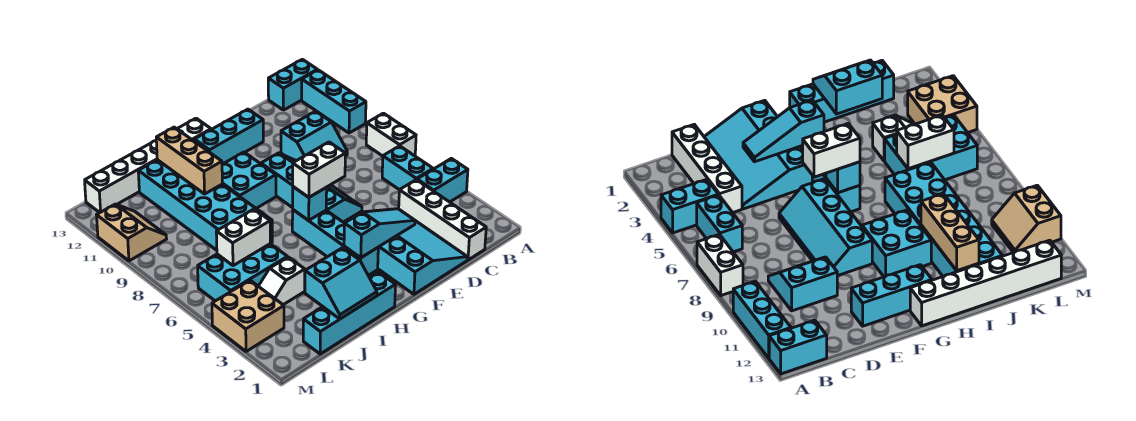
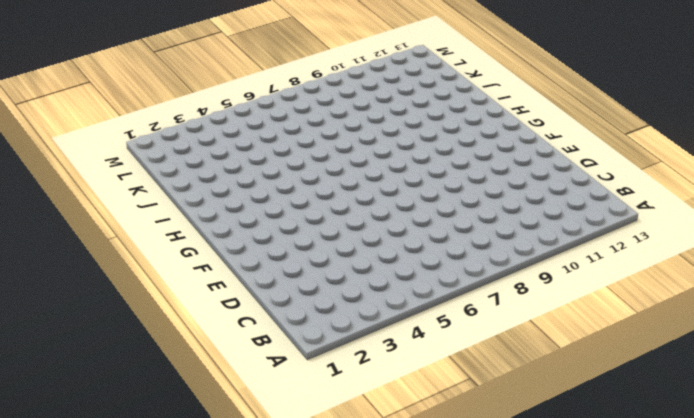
none -> cyan brick A4:B4 level 1
none -> white brick A7:A8 level 1
none -> cyan brick A10:A12 level 1

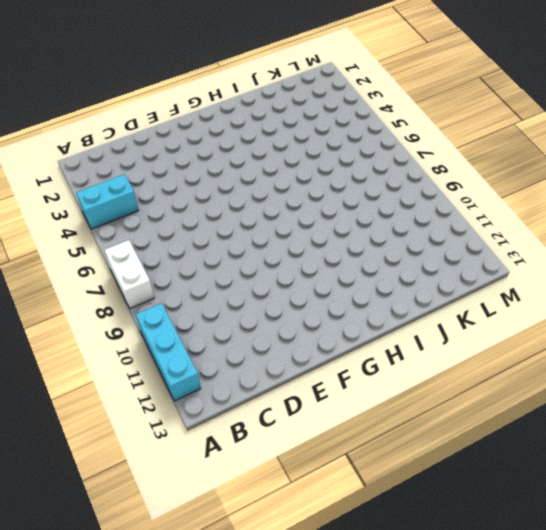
none -> cyan brick A13:B13 level 1
none -> cyan brick B5:B6 level 1
none -> white brick C1:C4 level 1

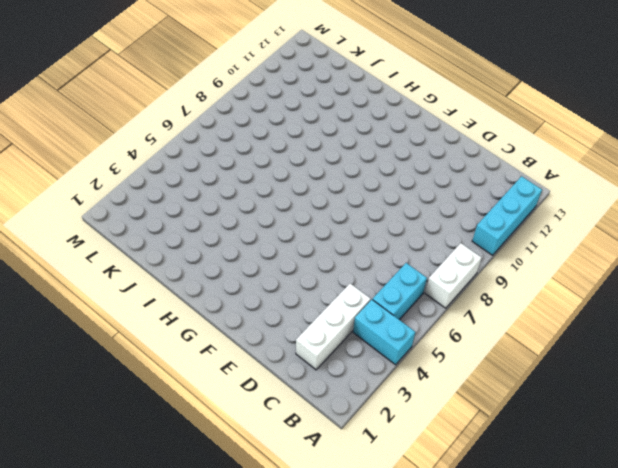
white brick C2:C4 level 1 -> white brick C1:C4 level 1
none -> cyan brick A13:B13 level 1
none -> cyan slope C9:D10 level 1 top 10
none -> cyan slope D1:F4 level 1 top F

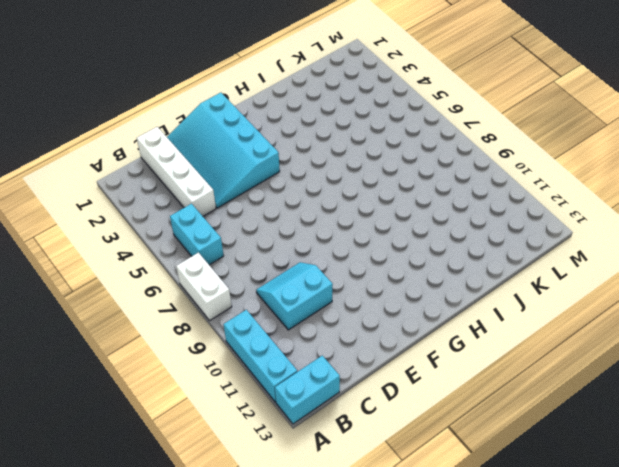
none -> cyan brick A4:B4 level 1
none -> cyan slope E6:F9 level 1 top F
none -> cyan brick E12:G12 level 1

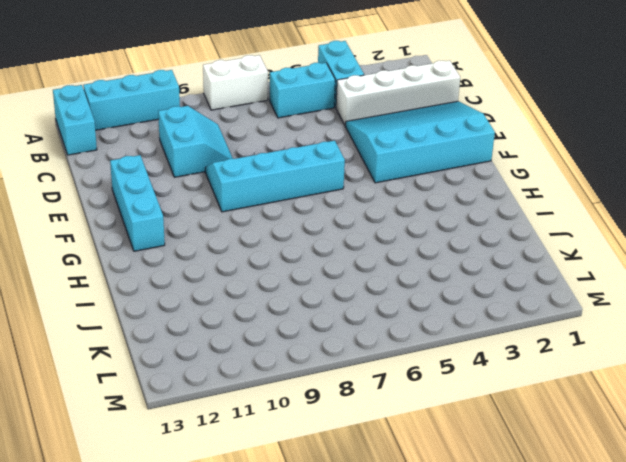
none -> cyan brick G3:G6 level 1
none -> cyan brick G9:H10 level 1
none -> white brick G13:L13 level 1

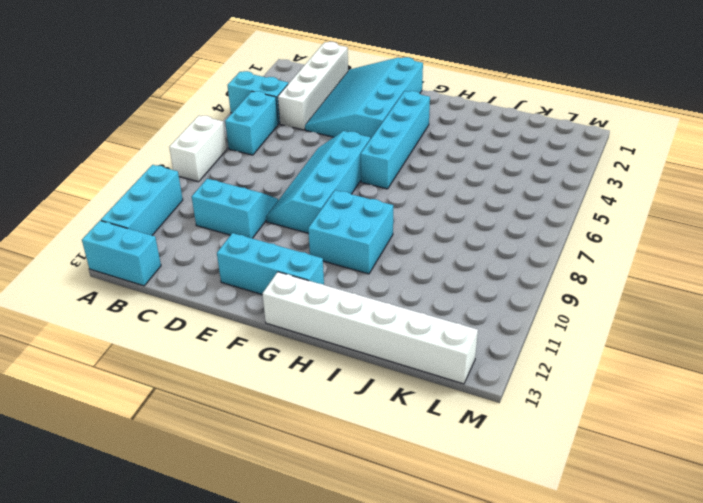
none -> cyan brick H1:K1 level 1
none -> cyan brick I7:J12 level 1
none -> white slope J4:K4 level 1 top J

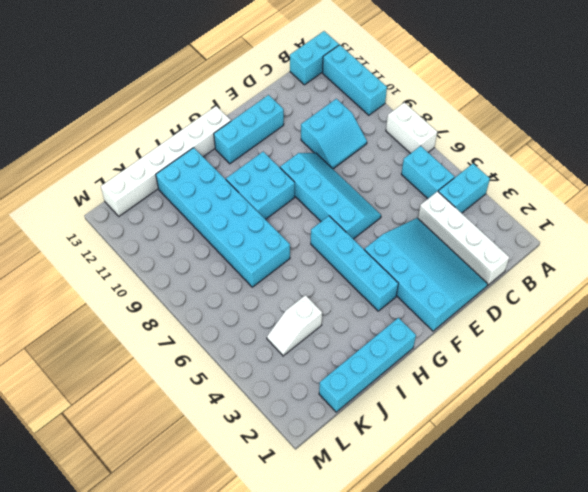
none -> cyan brick J5:L6 level 1
none -> tan brick L3:M4 level 1
none -> tan slope L10:M11 level 1 top M

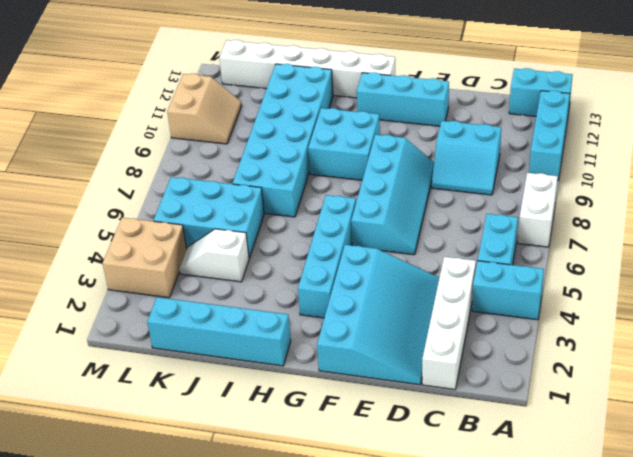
none -> cyan slope E3:G3 level 2 top G
none -> cyan brick G6 level 2
none -> cyan slope I1:J2 level 2 top 2

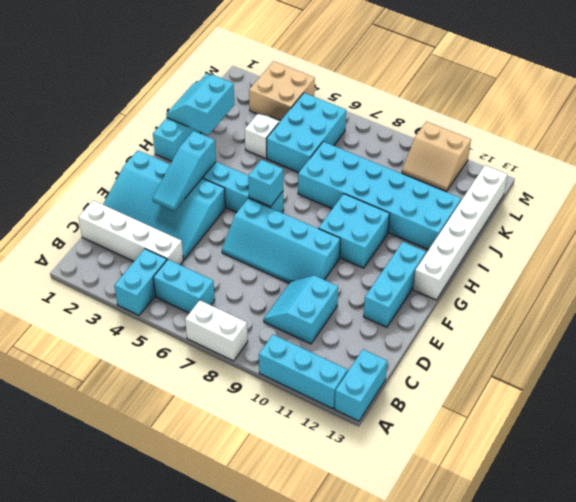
none -> tan brick I10:I12 level 2
none -> white brick J6:K6 level 2
none -> white brick F6:G6 level 3

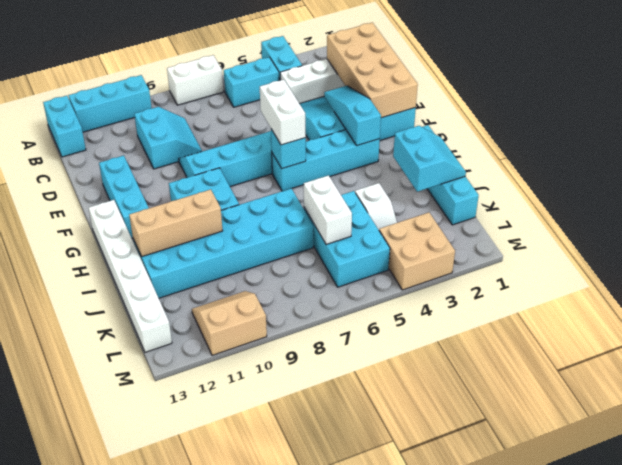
tan brick C1:F2 level 2 -> none

